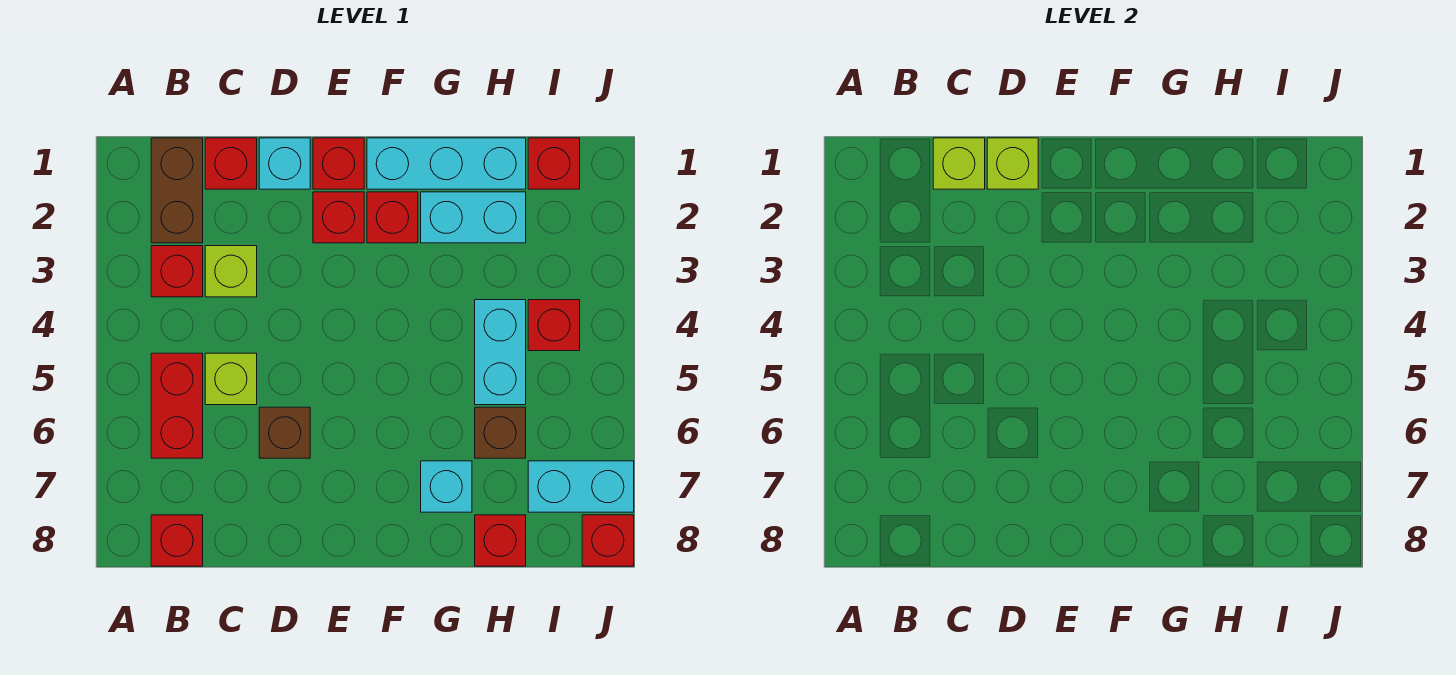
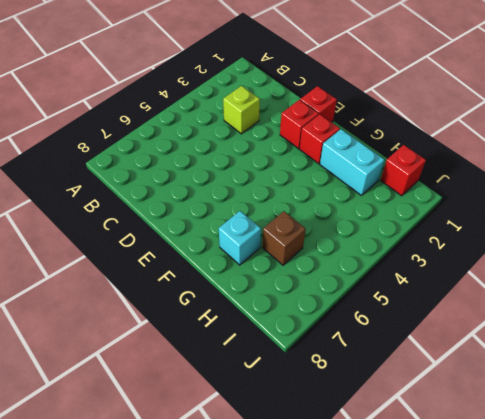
none -> brown brick B1:B2 level 1
none -> red brick B3 level 1
none -> red brick B5:B6 level 1

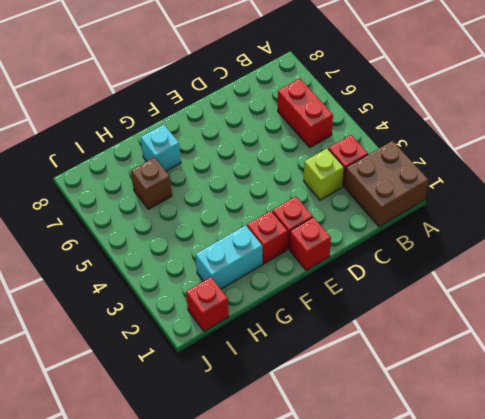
brown brick A1:B2 level 1 -> brown brick B1:B2 level 1
none -> red brick B8 level 1
none -> red brick C1 level 1
none -> lime brick C5 level 1

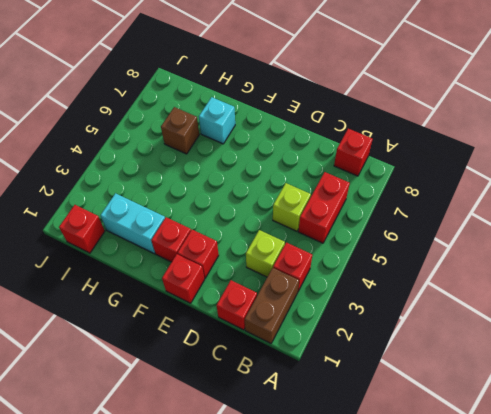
none -> cyan brick D1 level 1
none -> brown brick D6 level 1
none -> cyan brick F1:H1 level 1

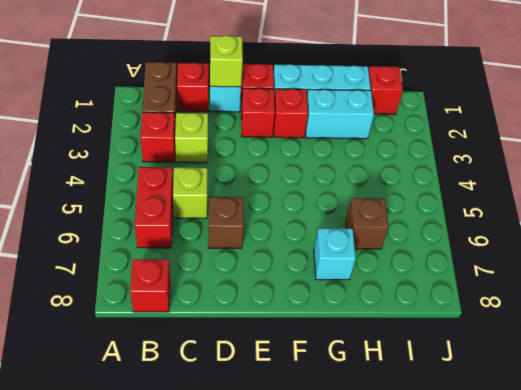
none -> cyan brick H4:H5 level 1
none -> red brick H8 level 1
none -> red brick I4 level 1

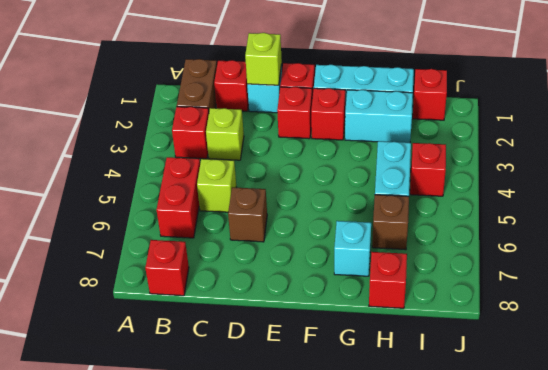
none -> cyan brick I7:J7 level 1
none -> red brick J8 level 1
none -> lime brick C1 level 2

